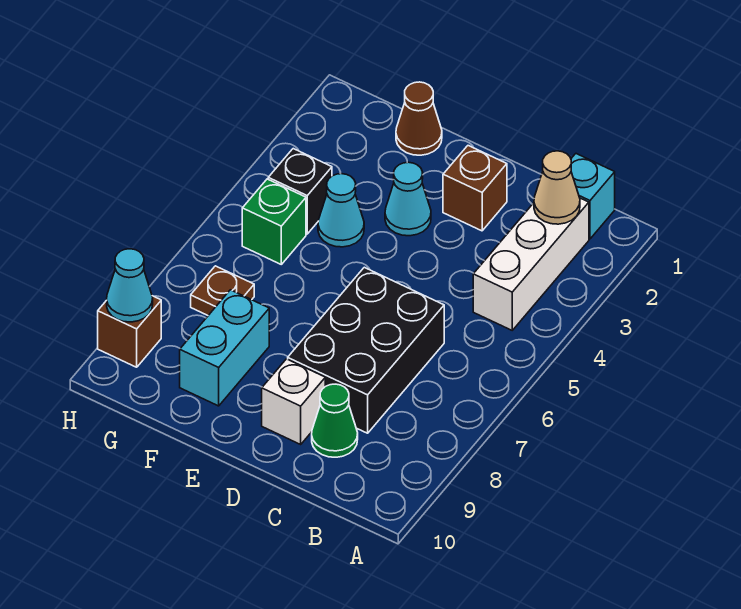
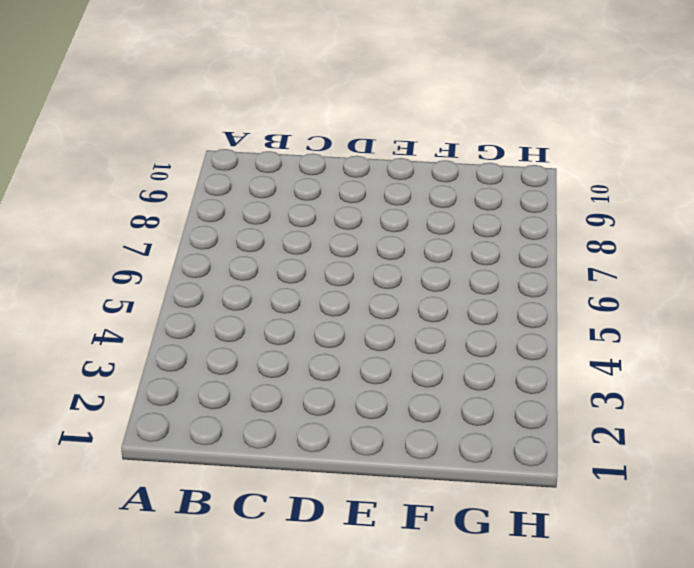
none -> cyan brick B1 level 1
none -> white brick B2:B4 level 1
none -> black brick C6:D8 level 1

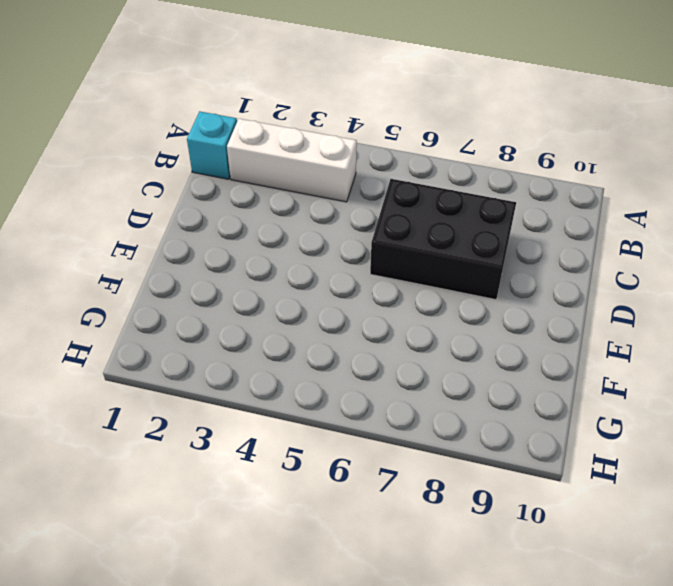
none -> green cone C9 level 1
none -> brown brick D2 level 1
none -> white brick D9 level 1

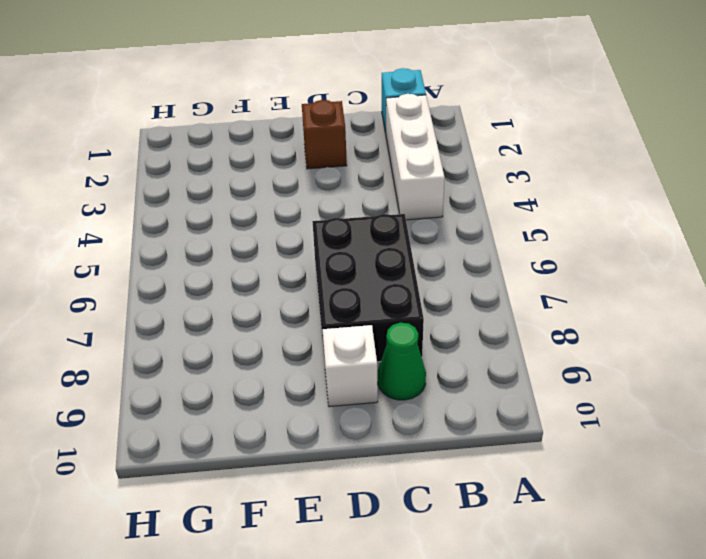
none -> cyan cone E3 level 1
none -> brown cone F1 level 1
none -> cyan cone F4 level 1

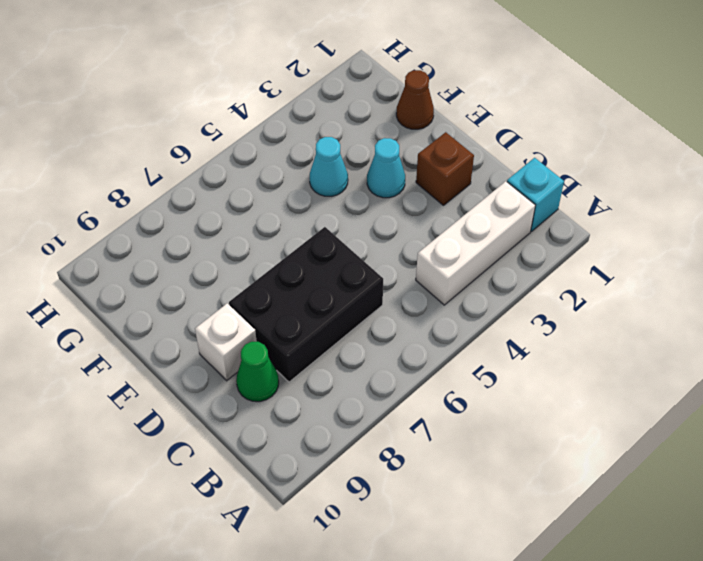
none -> cyan brick F8:F9 level 1
none -> black brick G4 level 1
none -> green brick G5 level 1

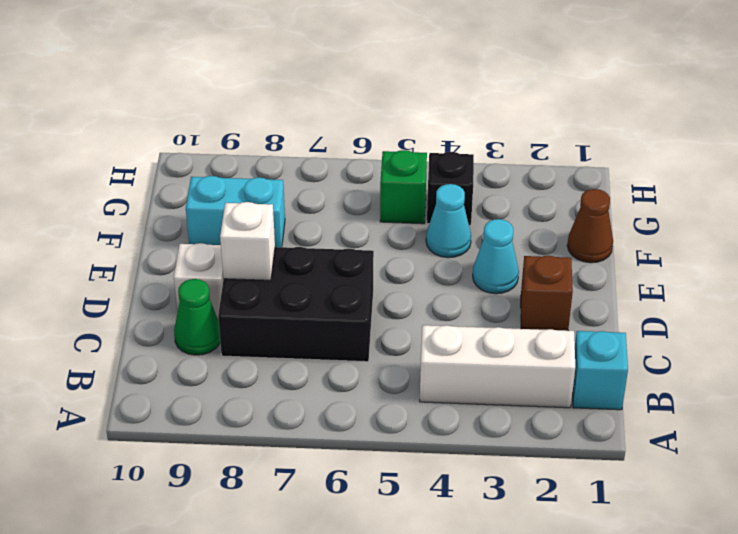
white brick D8 level 2 -> none
none -> brown plate G7 level 1
none -> brown brick H9 level 1
none -> tan cone B2 level 2

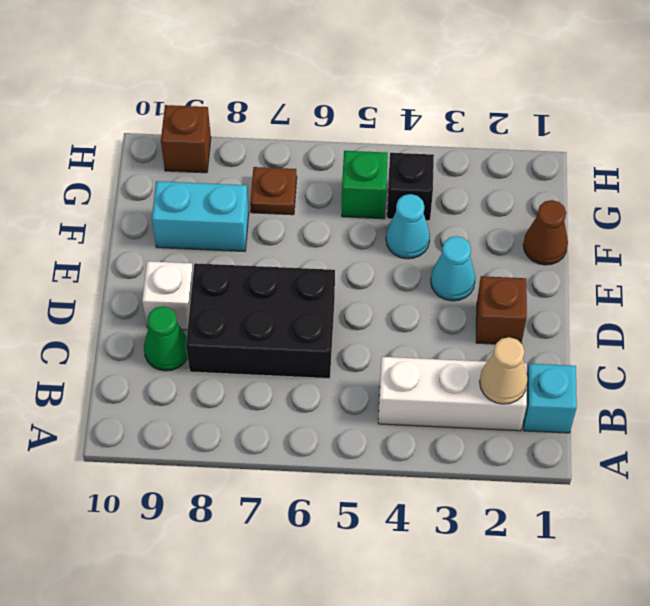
none -> cyan cone H9 level 2

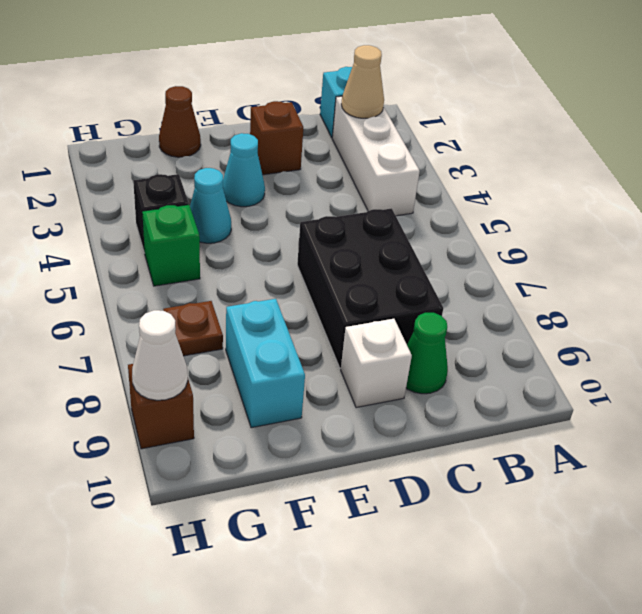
white cone H9 level 2 -> cyan cone H9 level 2

